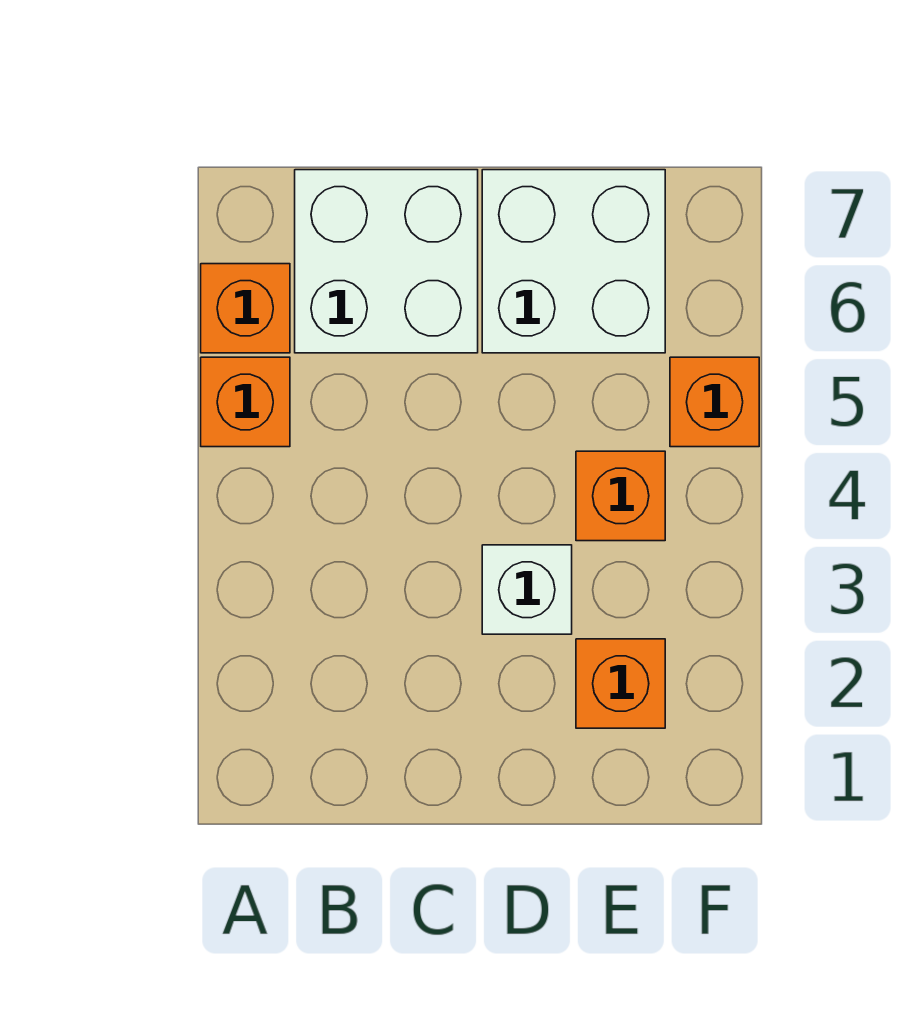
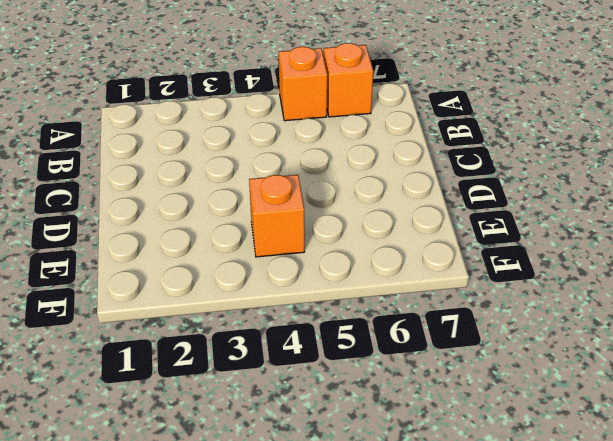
none -> white brick B6:C7 level 1
none -> white brick D3 level 1

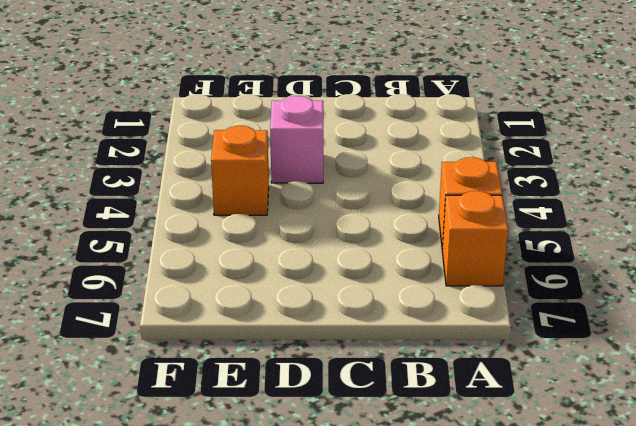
pink brick D3 level 1 -> white brick D3 level 1
none -> white brick B6:C7 level 1
none -> white brick D6:E7 level 1

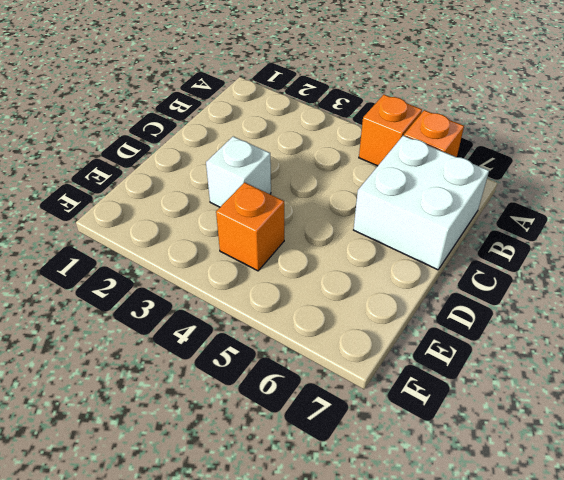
none -> white brick D6:E7 level 1
none -> orange brick E2 level 1

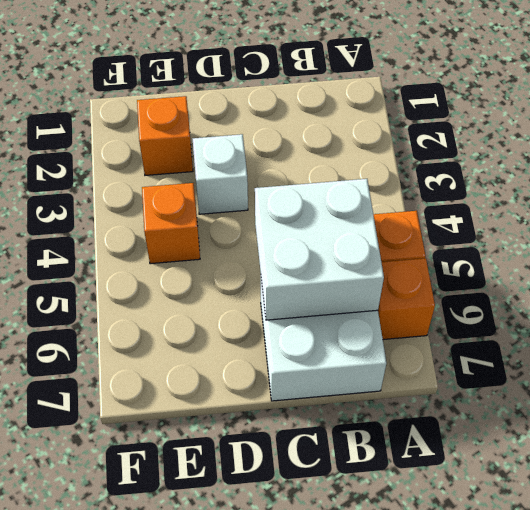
white brick B5:C6 level 2 -> white brick D6:E7 level 1
none -> orange brick F5 level 1

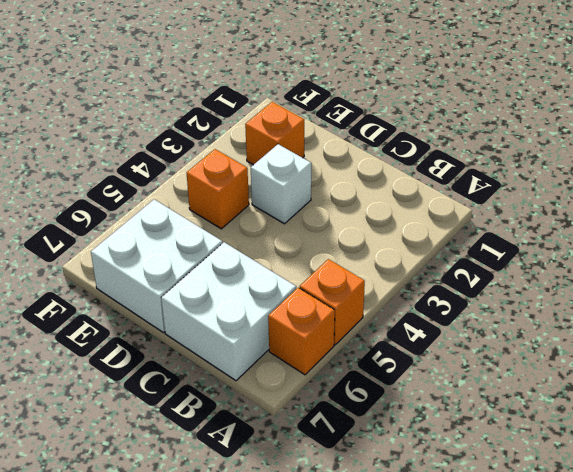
none -> orange brick F5 level 1

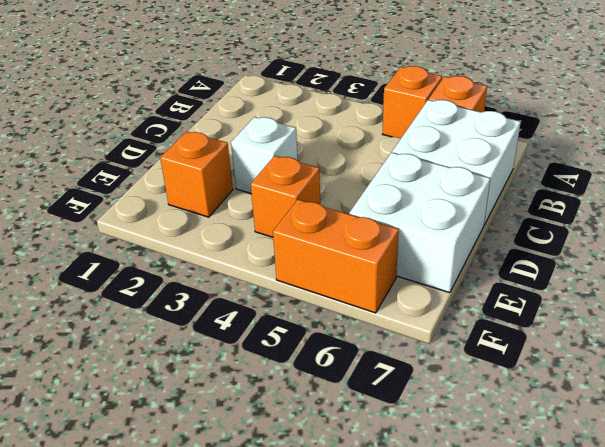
orange brick F5:F6 level 1 -> orange brick F5 level 1

